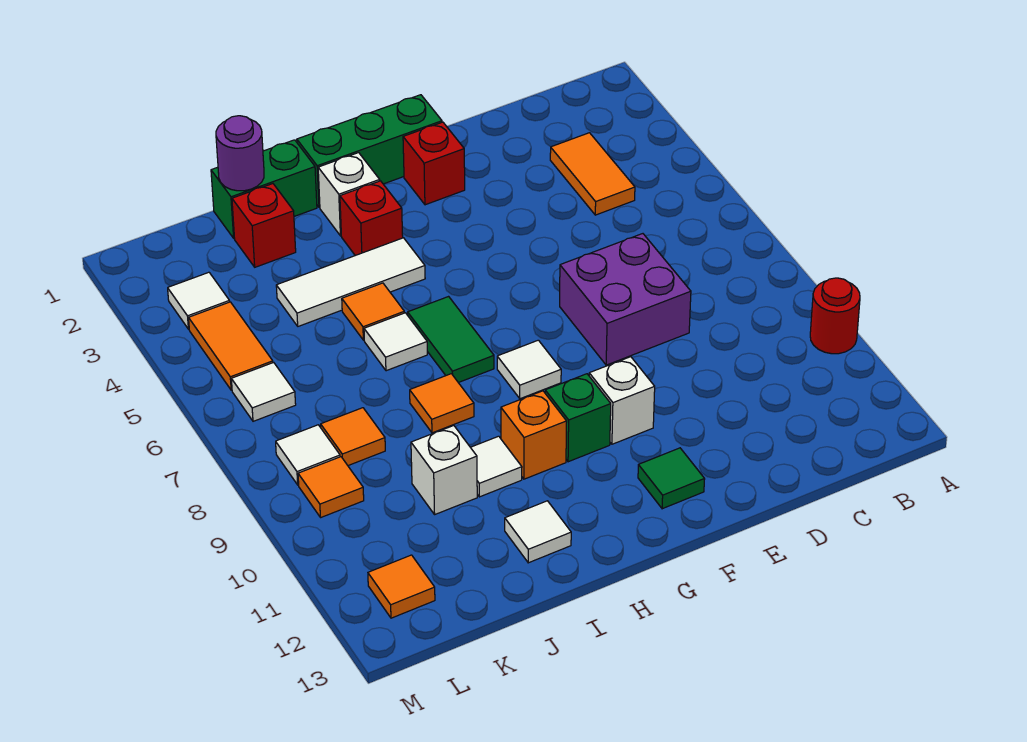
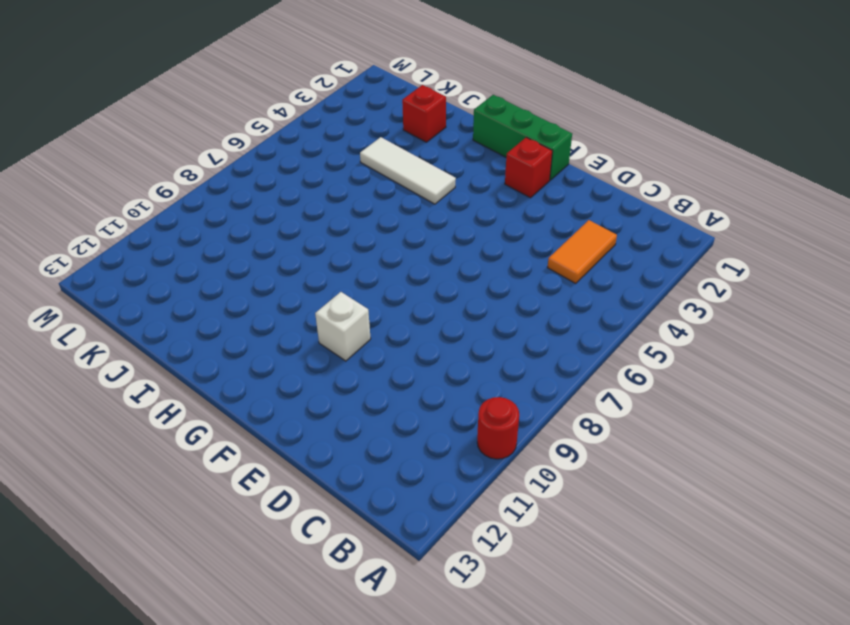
none -> purple brick D7:E8 level 1
none -> green tile F12 level 1
none -> white tile G8 level 1
none -> green brick G10 level 1

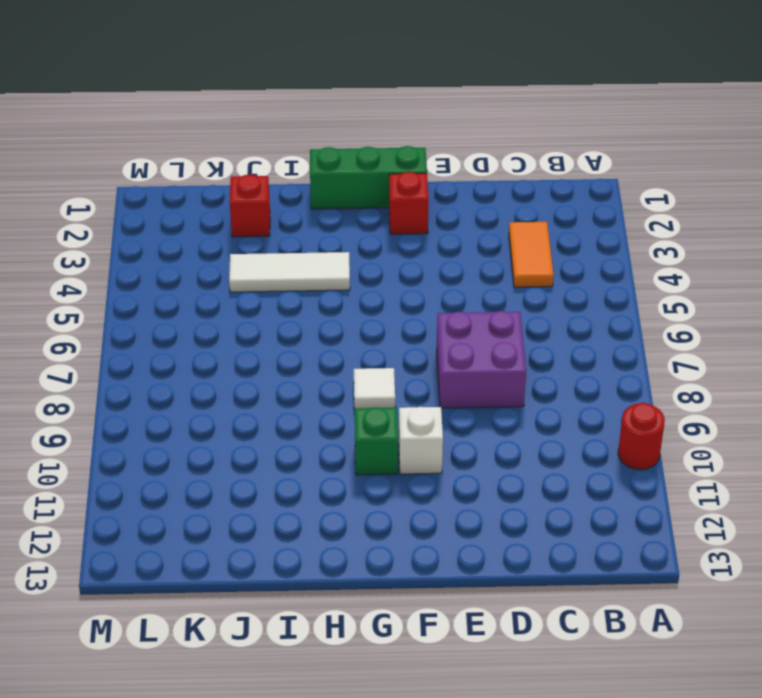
none -> green tile F12 level 1
none -> white brick H2 level 1
none -> red brick H3 level 1
none -> green tile H6:H7 level 1

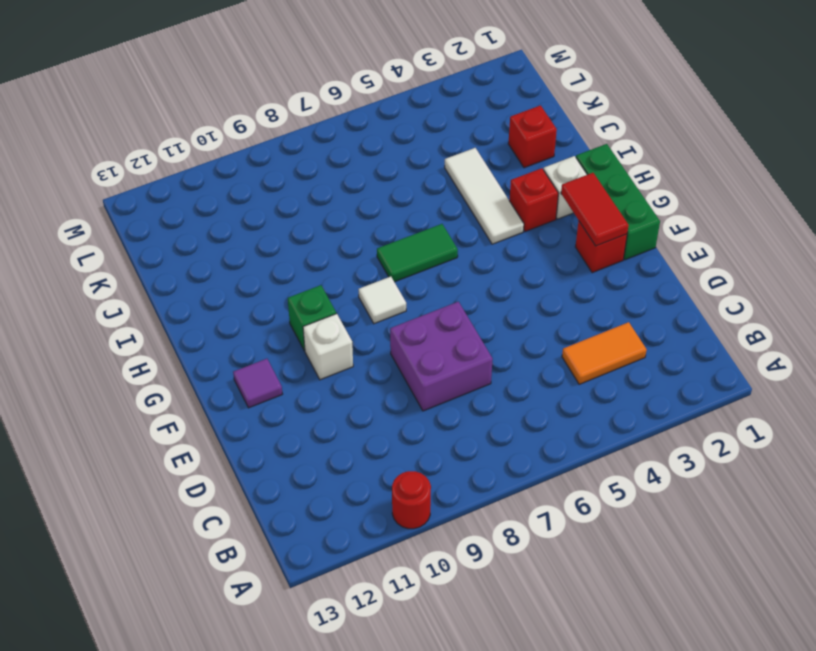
red tile F2:G2 level 2 -> none
purple tile F12 level 1 -> green tile F12 level 1
none -> orange brick H10 level 1
none -> green brick I1:J1 level 1
none -> orange tile I5 level 1
none -> white tile I6 level 1

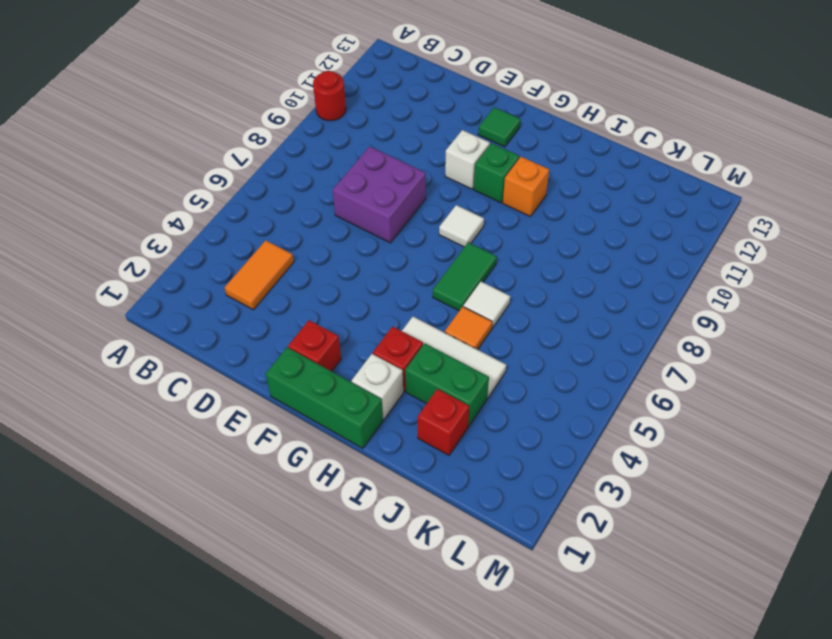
green brick I3:J3 level 1 -> green brick I1:J1 level 1
none -> orange tile I8 level 1
none -> white tile I10 level 1
none -> white tile I12 level 1
none -> white brick J10 level 1

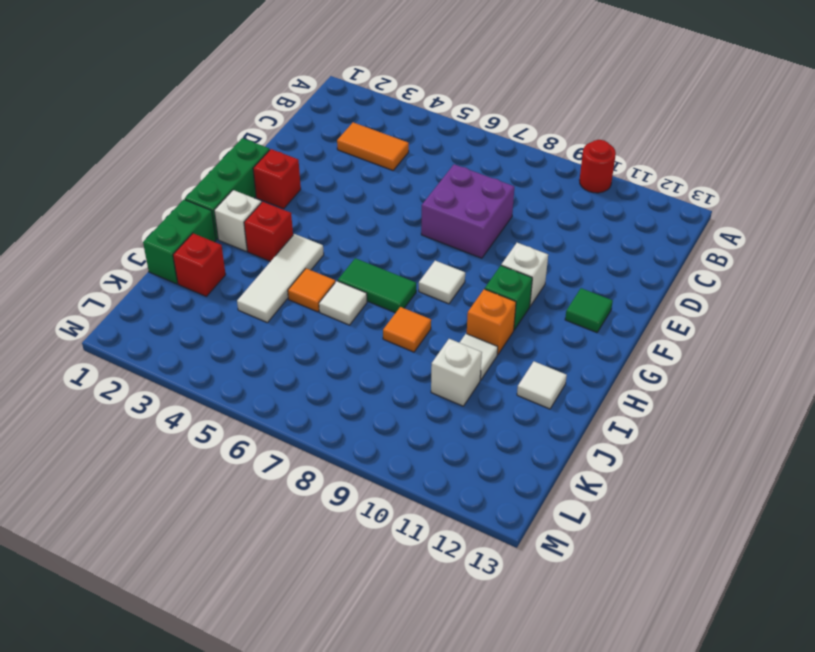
none -> orange tile K8 level 1
none -> white tile L3 level 1
none -> orange tile L4:L5 level 1
none -> white tile L6 level 1

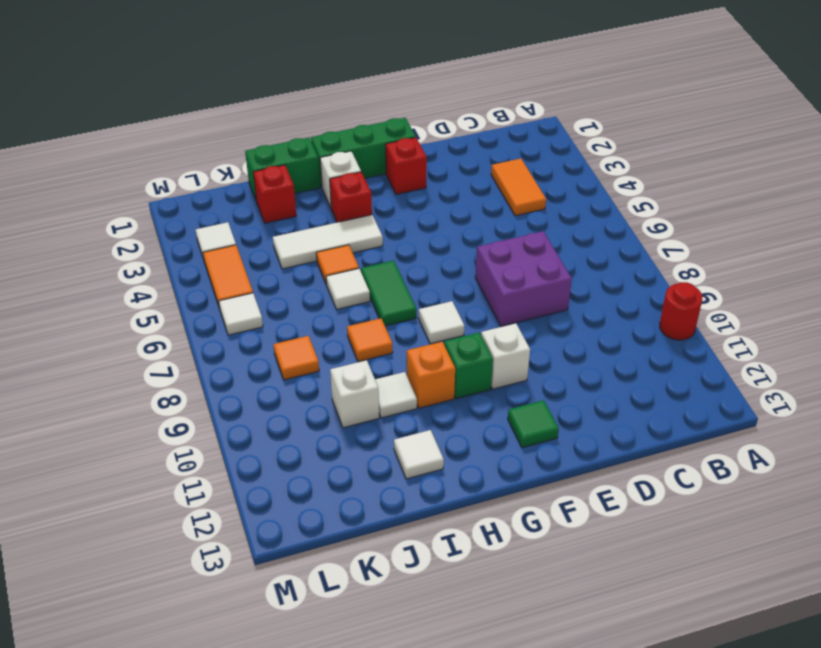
none -> white tile L8 level 1
none -> orange tile L9 level 1
none -> orange tile L12 level 1
none -> purple round brick J1 level 2

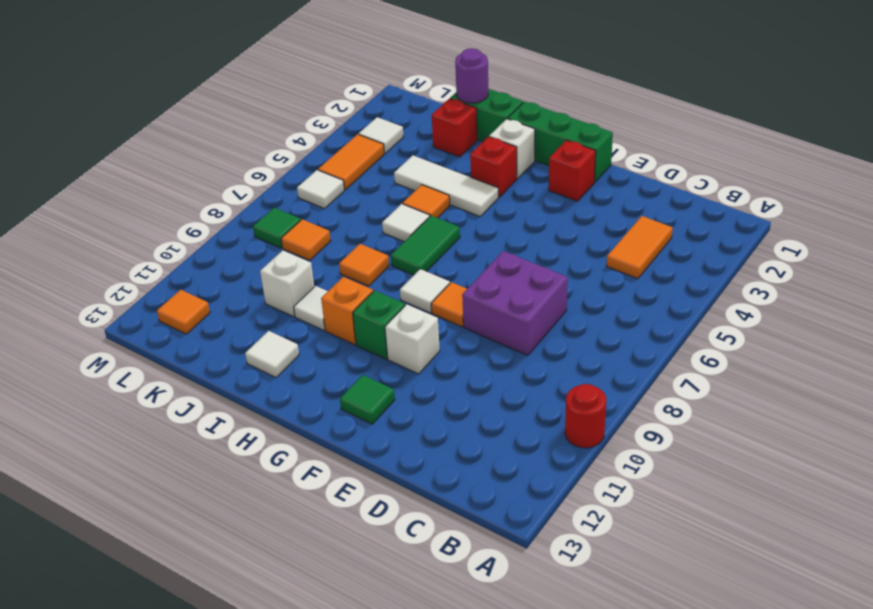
orange tile F8 level 1 -> orange tile L9 level 1
green tile L8 level 1 -> white tile L8 level 1

